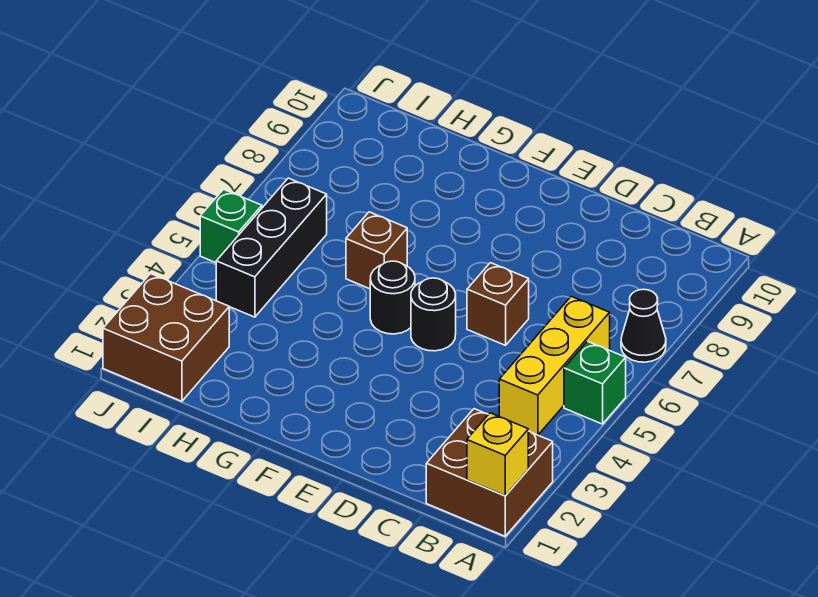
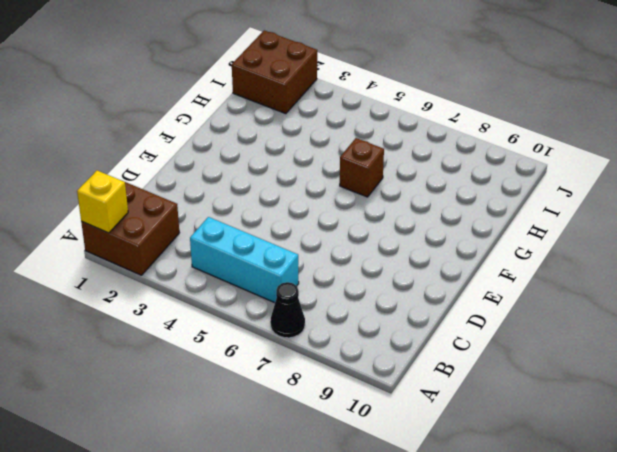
cyan brick B4:B6 level 1 -> yellow brick B4:B6 level 1
none -> green brick A5 level 1
none -> brown brick D6 level 1
none -> black round brick E5 level 1

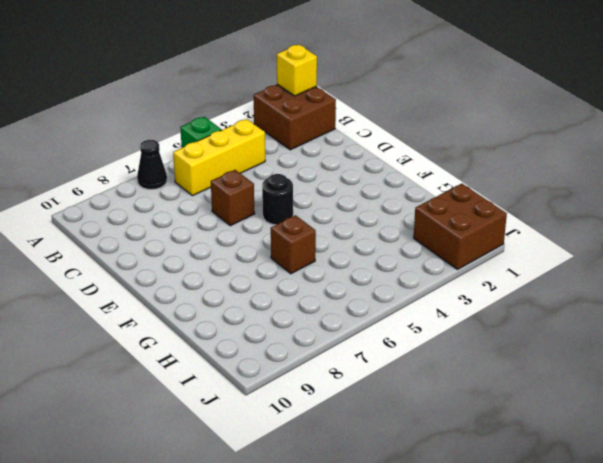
none -> black round brick F5 level 1
none -> black brick I4:I6 level 1
none -> green brick J5 level 1

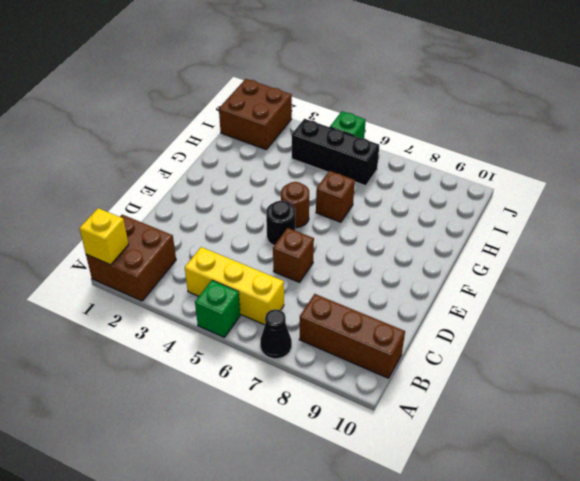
brown brick B8:B10 level 1 -> none
brown round brick F5 level 1 -> black round brick F5 level 1

